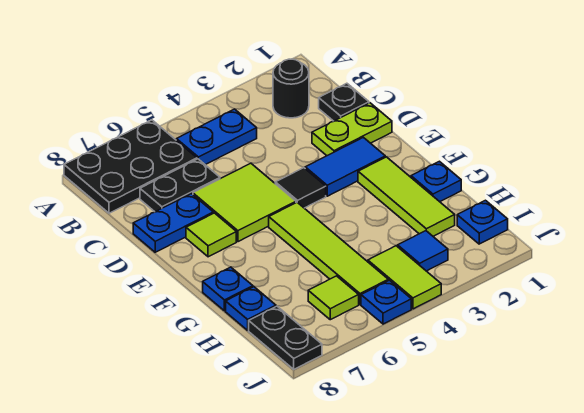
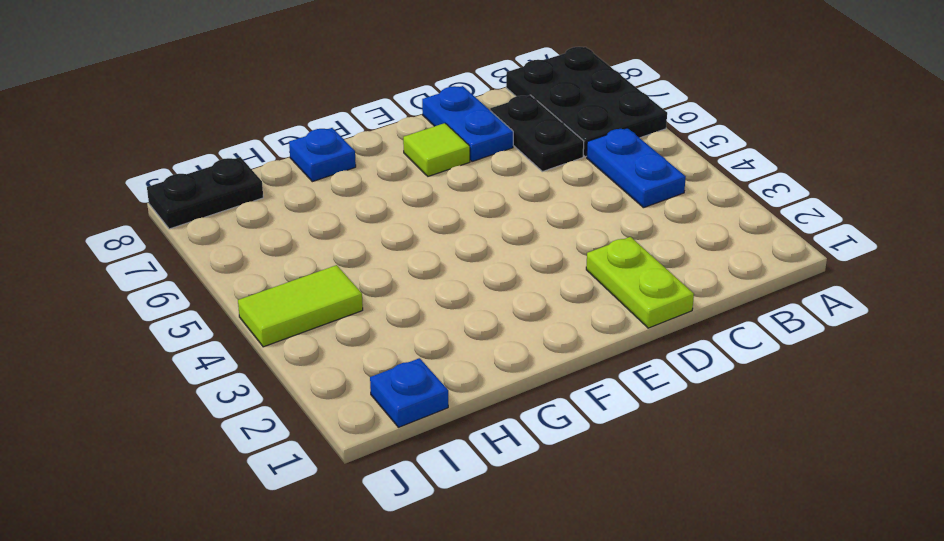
none -> black round brick B2 level 1
none -> black plate C1 level 1
none -> lime tile D5:E6 level 1

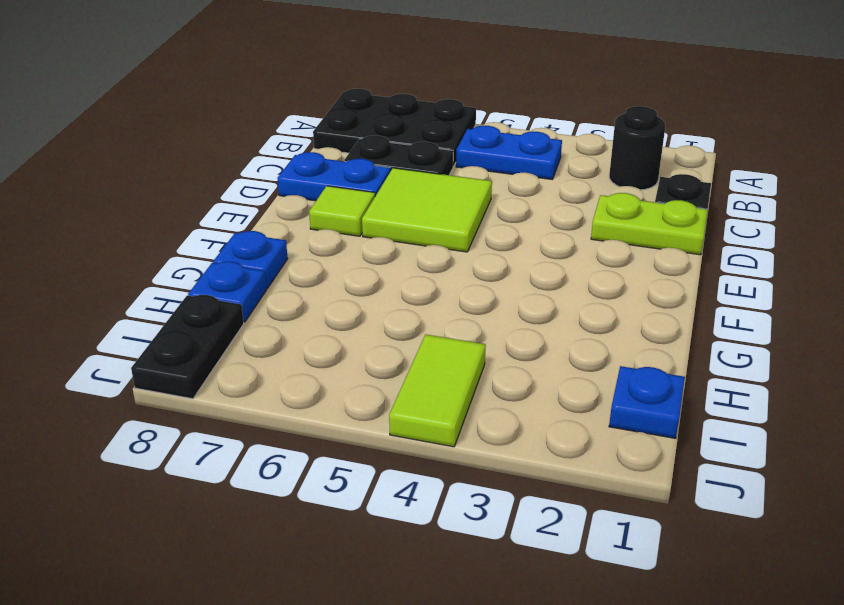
none -> blue tile E2:E3 level 1
none -> black tile E4 level 1
none -> lime tile F2:H2 level 1

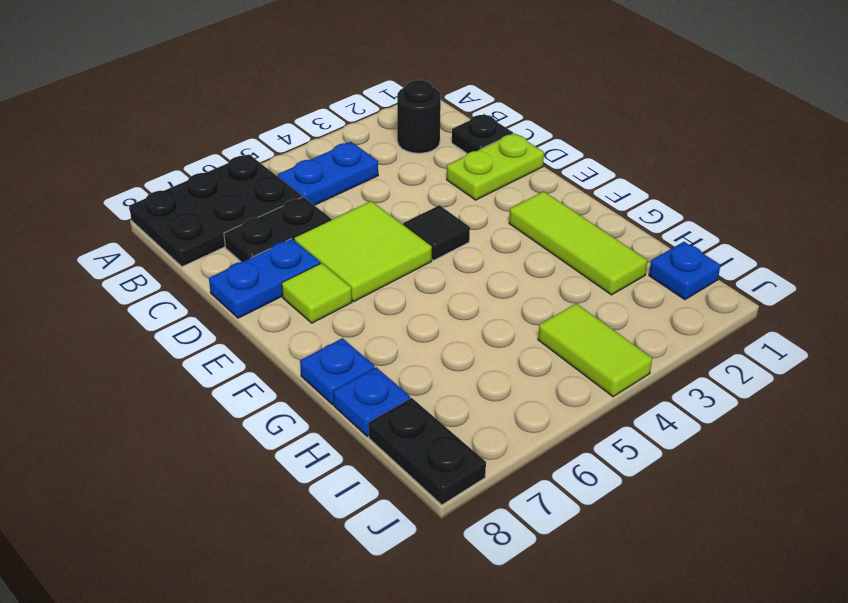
none -> blue tile E2:E3 level 1
none -> lime tile F5:I5 level 1
none -> blue plate G1 level 1

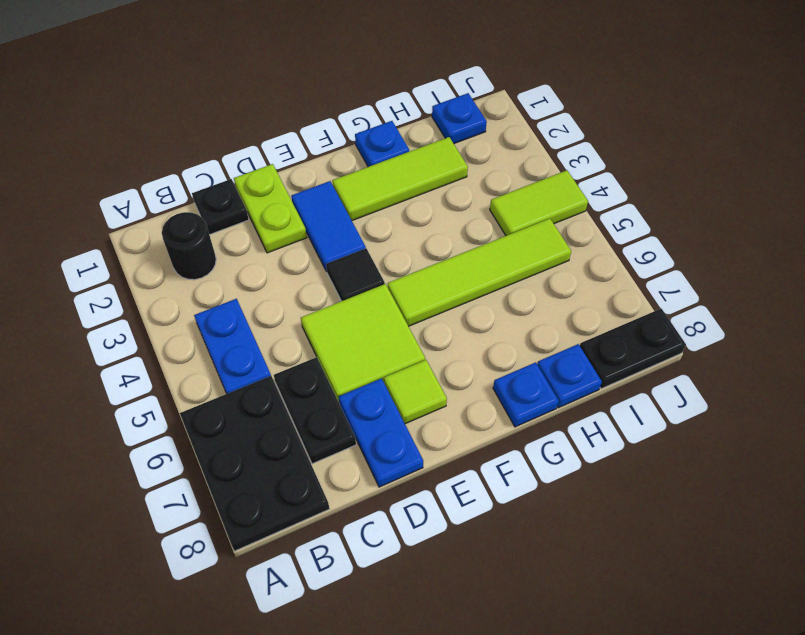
none -> blue tile I3 level 1
none -> lime tile I6 level 1
none -> blue plate J5 level 1

